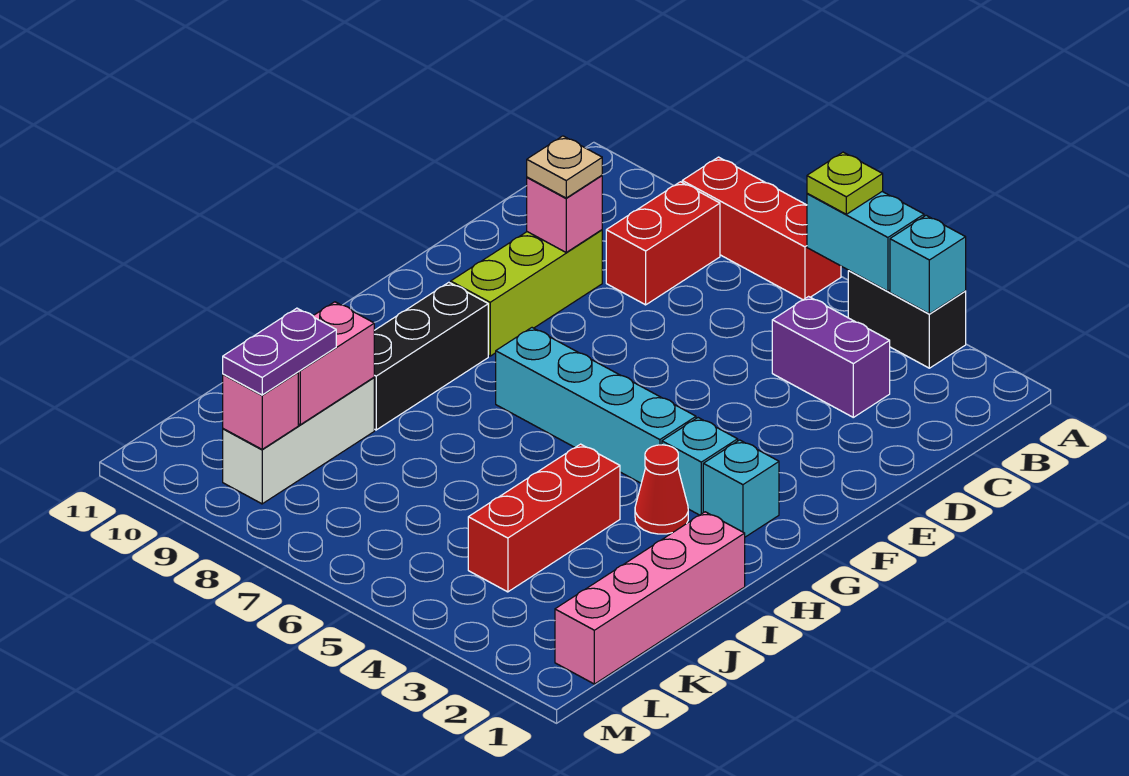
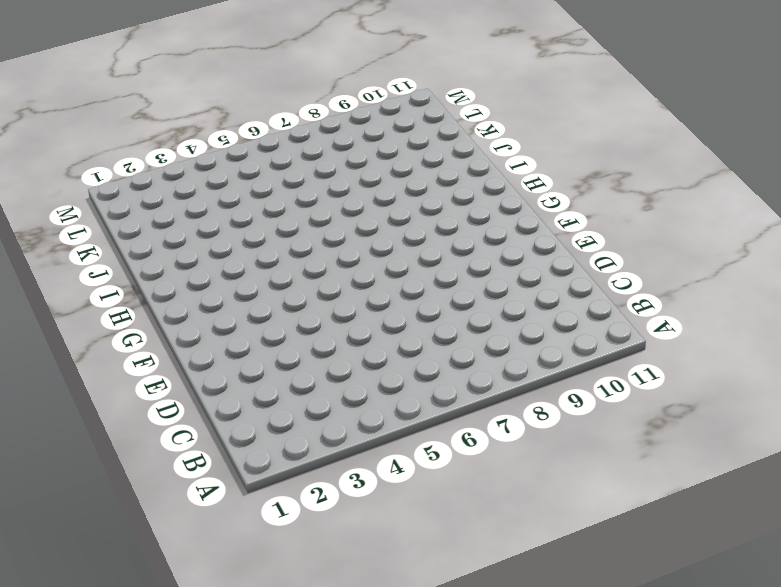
none -> black brick A3:A4 level 1
none -> red brick A6:A8 level 1
none -> red brick B8:C8 level 1

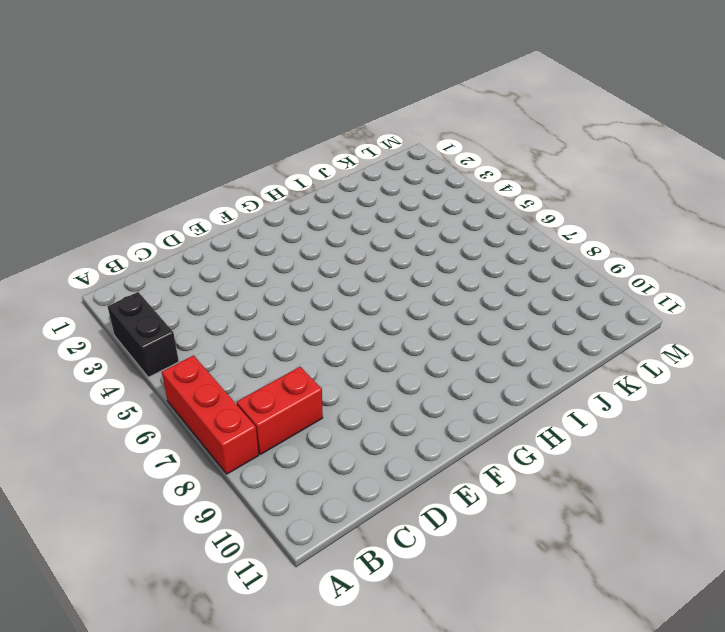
none -> purple brick C3:C4 level 1
none -> lime brick D9:F9 level 1
none -> cyan brick G2 level 1

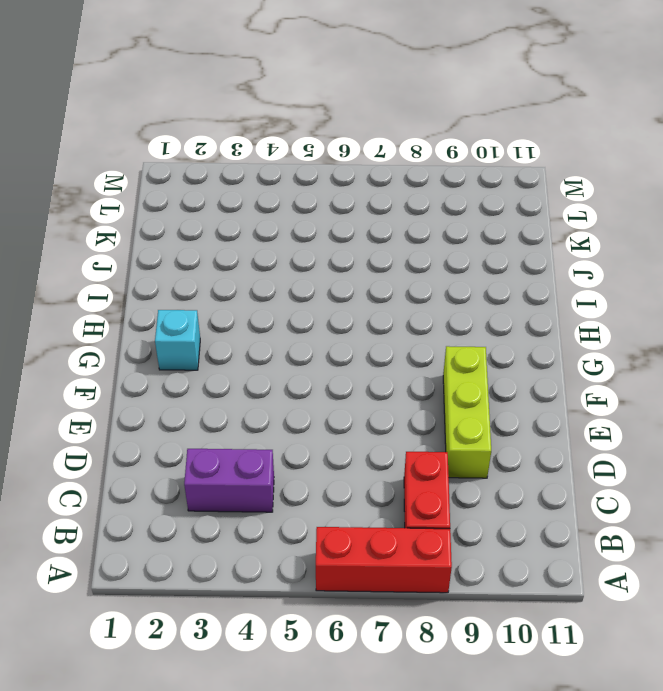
none -> black brick A3:A4 level 1
none -> cyan brick G3 level 1
none -> cyan brick G4:G7 level 1

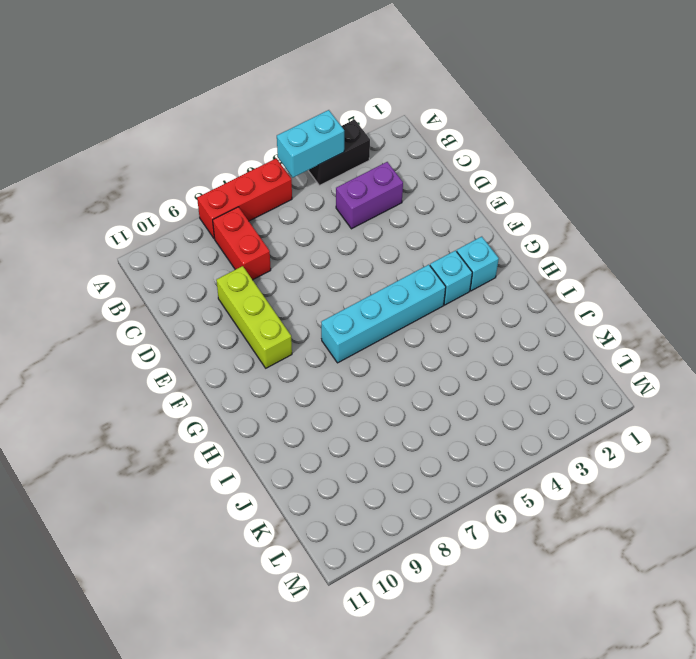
none -> black brick G9:I9 level 1
none -> red cone H3 level 1
none -> pink brick I1:L1 level 1

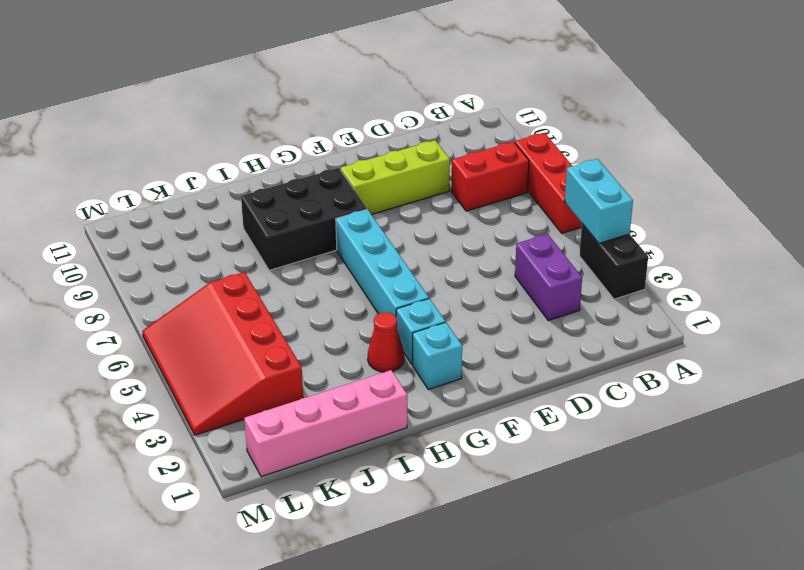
black brick G8:I9 level 1 -> black brick G9:I9 level 1
red slope K3:M6 level 1 top K -> red brick I4:K4 level 1
none -> white brick J9:L9 level 1
none -> cyan brick A3 level 2
none -> pink brick D9 level 2

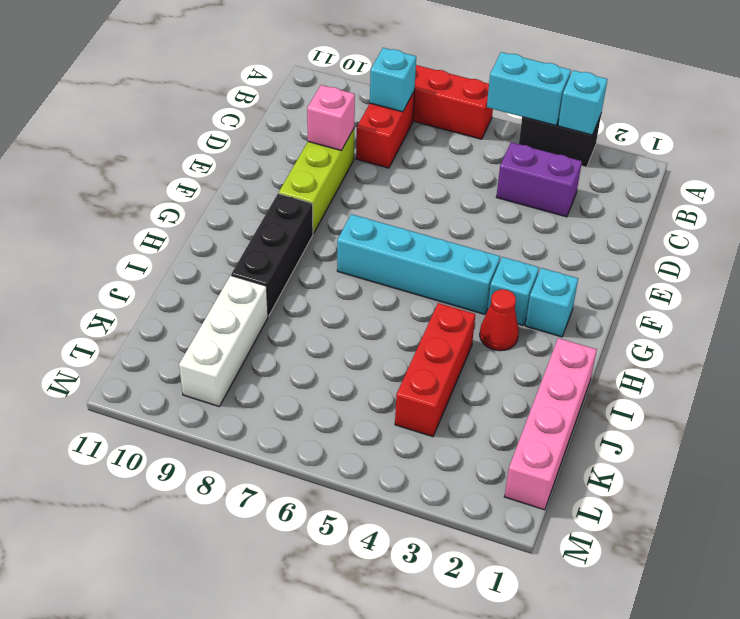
cyan brick B8 level 2 -> none
none -> pink brick J9:K9 level 2
none -> pink brick L9 level 2
none -> lime plate A5 level 3

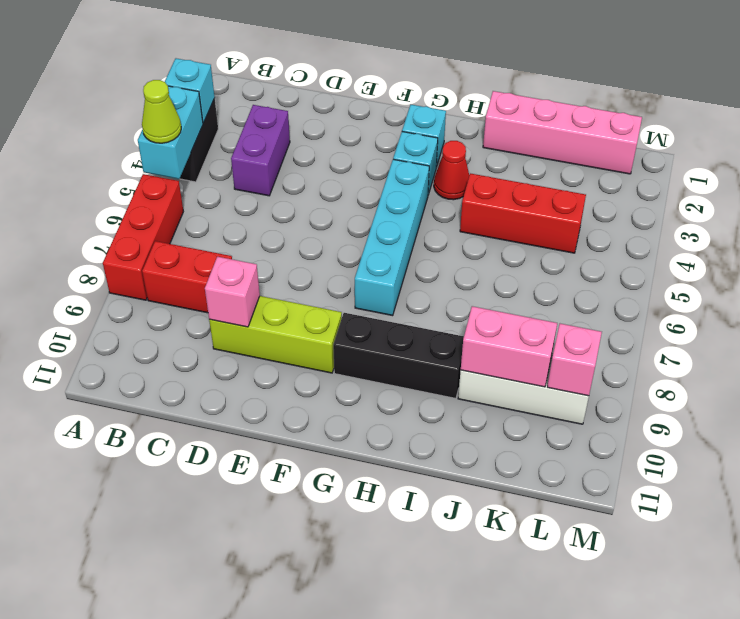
lime cone A5 level 3 -> lime plate A5 level 3
none -> tan plate D9 level 3
none -> purple plate K9:L9 level 3

